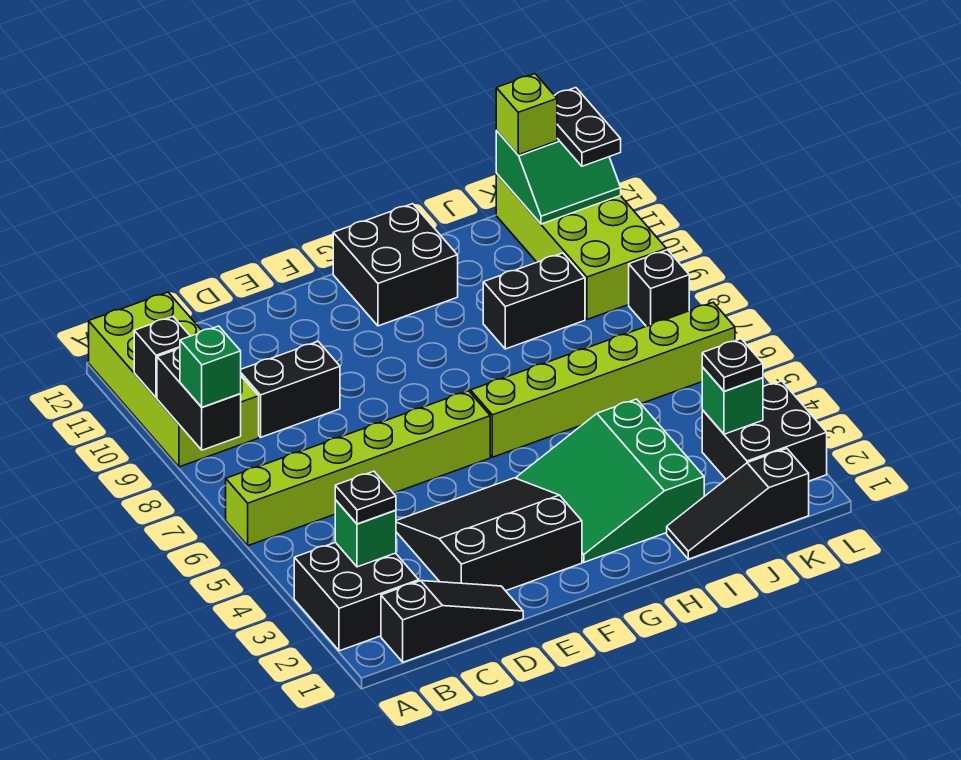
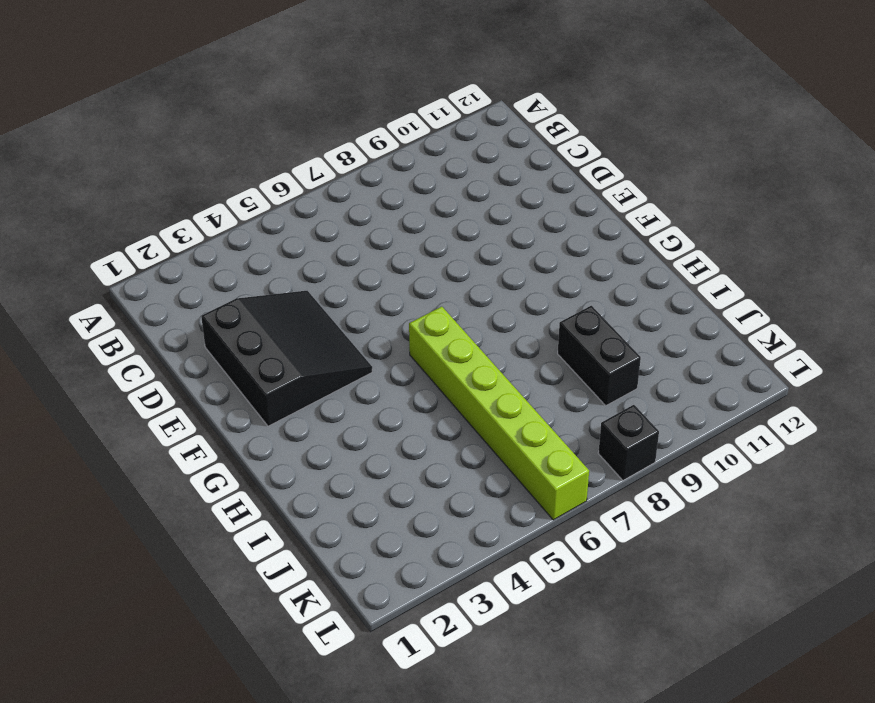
none -> black brick A2:B3 level 1
none -> lime brick A6:F6 level 1
none -> lime brick A9:B12 level 1

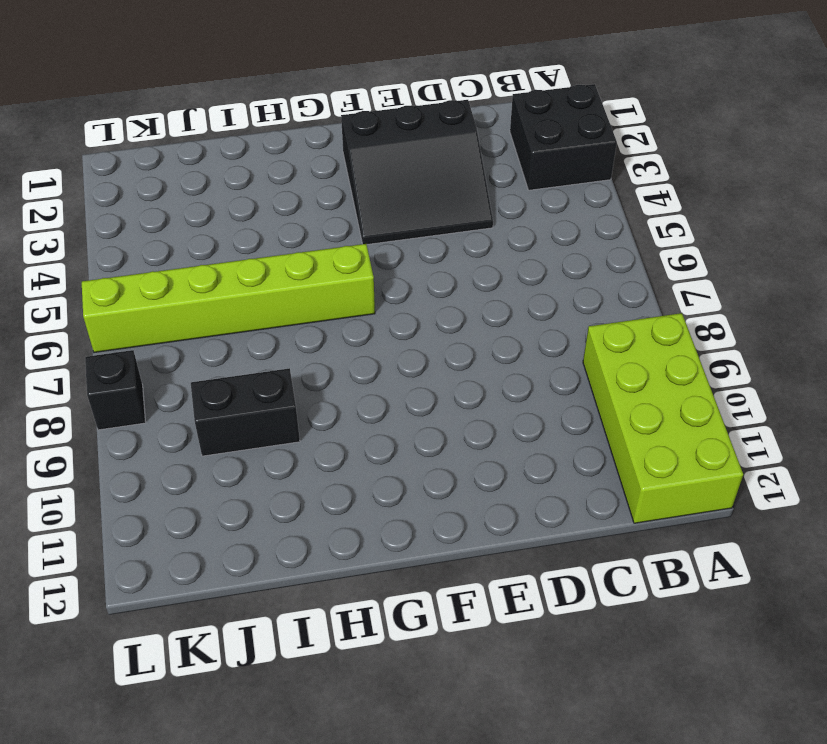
none -> lime brick A6:F6 level 1
none -> black slope B1:D1 level 1 top B
none -> black brick C9:D9 level 1

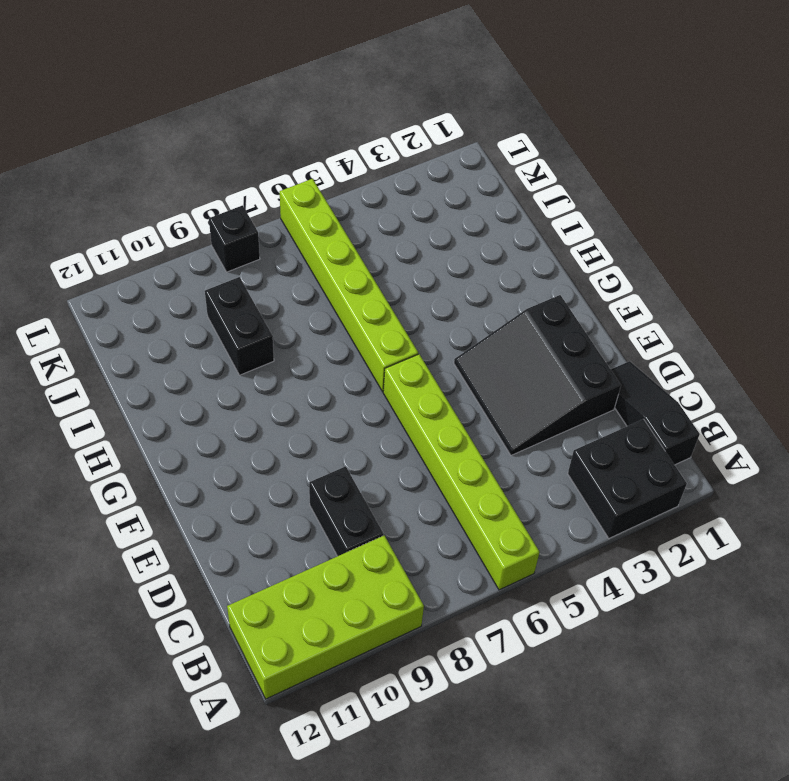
none -> green slope G2:I4 level 1 top I
none -> black brick G11:H12 level 1
none -> black slope I1:K1 level 1 top K

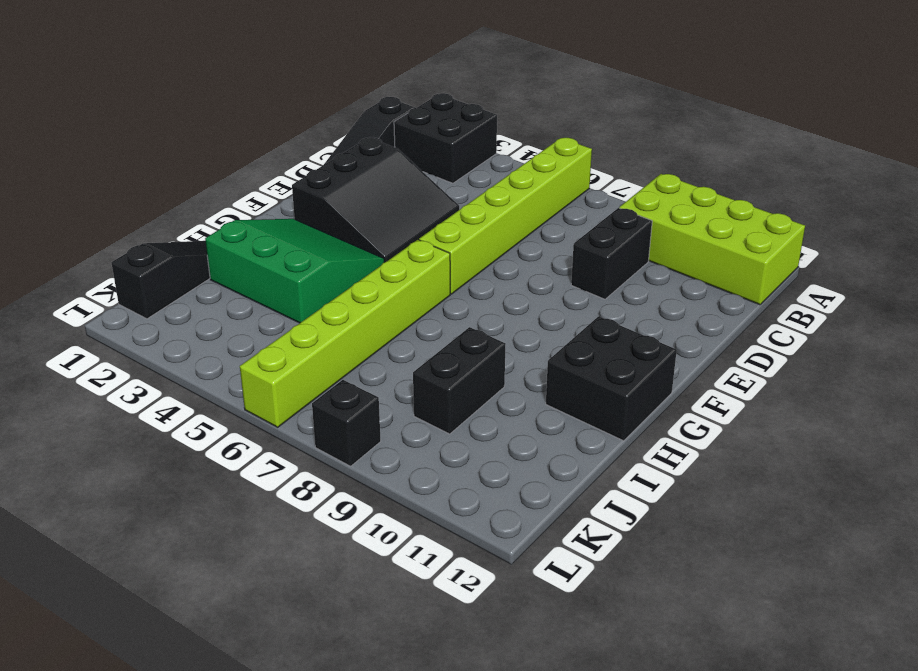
none -> black brick K2:L3 level 1
none -> lime brick K9:L12 level 1
none -> black brick A8:A9 level 2

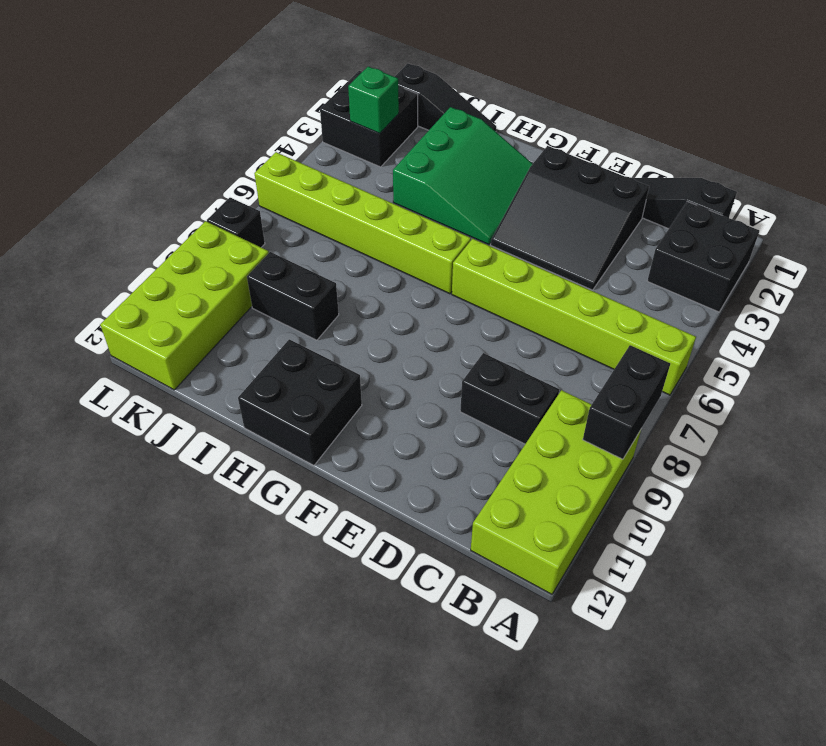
none -> black brick A10 level 2
none -> green brick B3 level 2
none -> green slope K11:L12 level 2 top 12

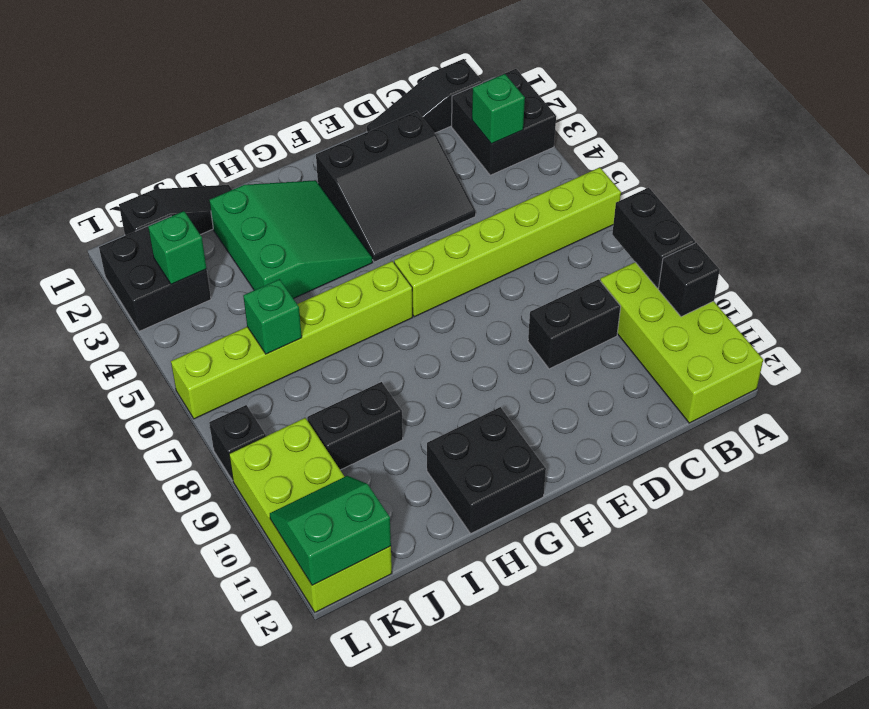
green brick J6 level 2 -> green brick A8 level 3
none -> black plate B3 level 3
none -> black plate K3 level 3
none -> lime brick K12 level 3

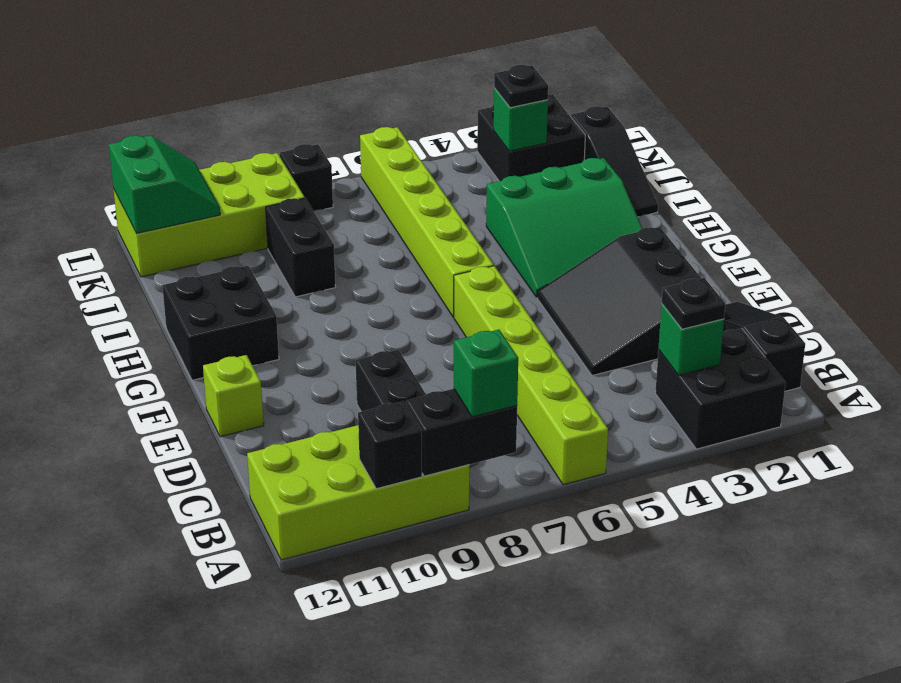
lime brick E12 level 1 -> lime brick K12 level 3
none -> black plate L11:L12 level 3

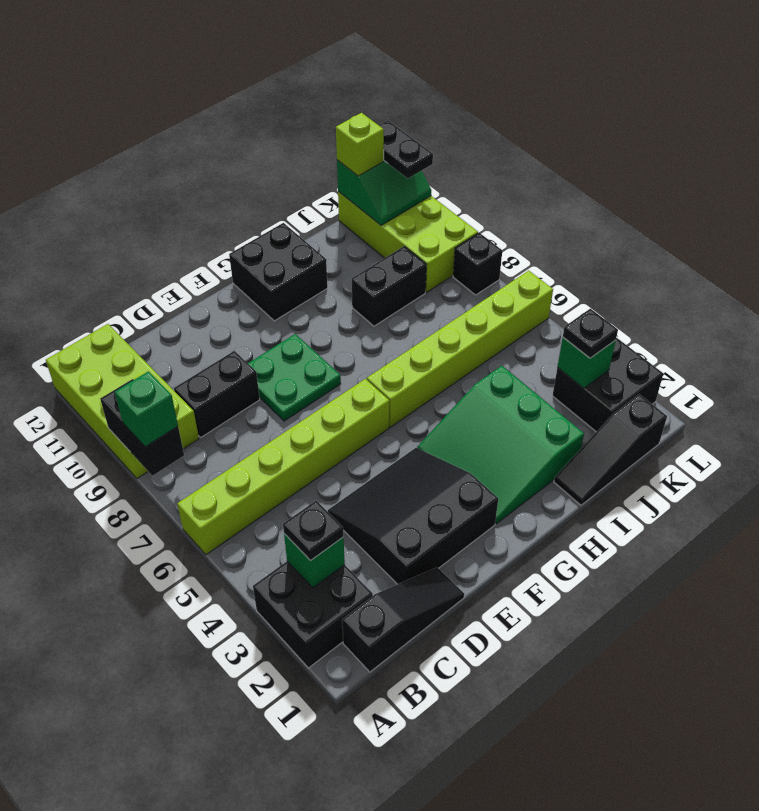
green plate E8:F9 level 1 -> none
none -> black brick A10 level 2

